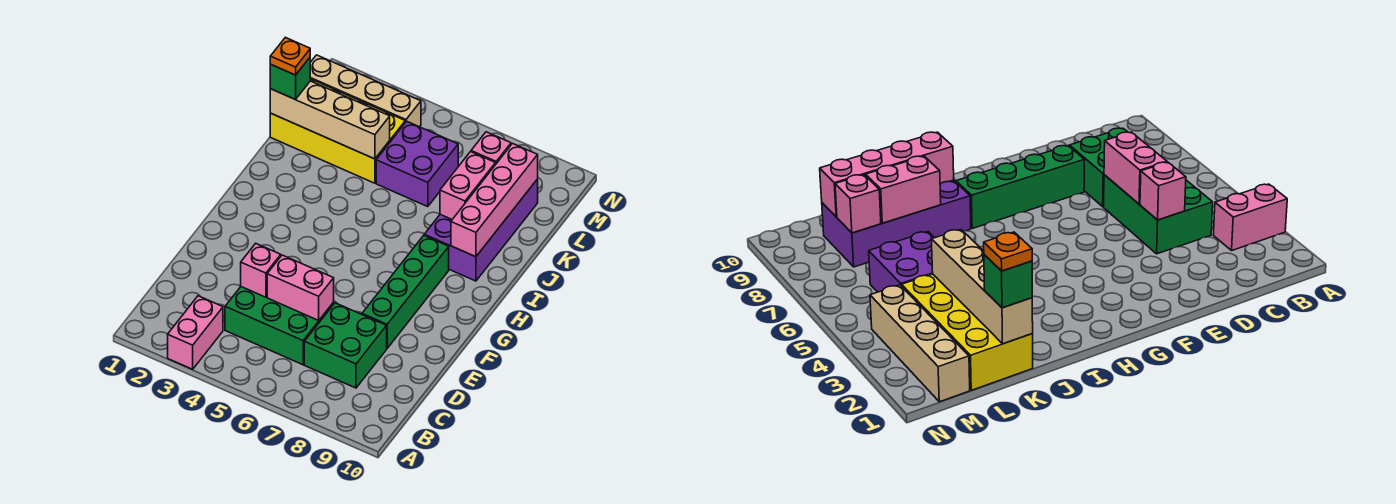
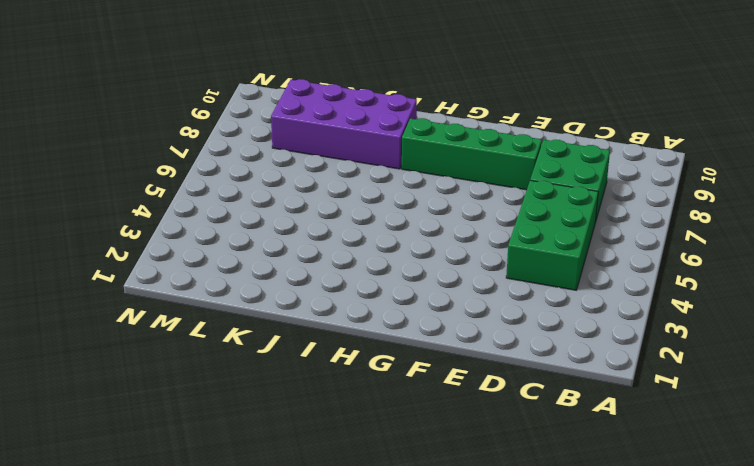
none -> pink brick A3:B3 level 1
none -> yellow brick K1:L4 level 1
none -> purple brick K5:L6 level 1

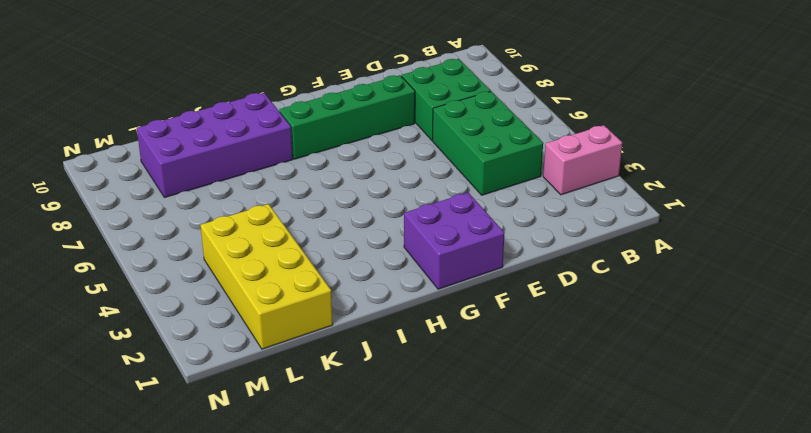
purple brick F1:G2 level 1 -> purple brick K5:L6 level 1
none -> tan brick M1:M4 level 1
none -> pink brick D4 level 2
none -> pink brick D5:D6 level 2

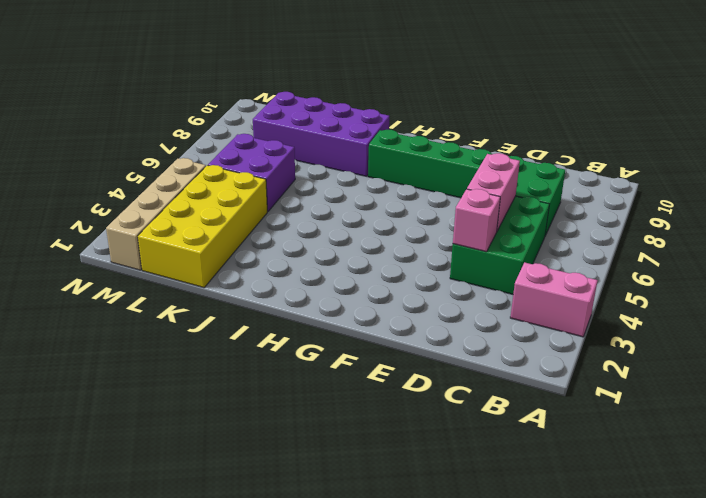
none -> pink brick I9:L9 level 2
none -> pink brick J8:K8 level 2
none -> tan brick K1:K4 level 2

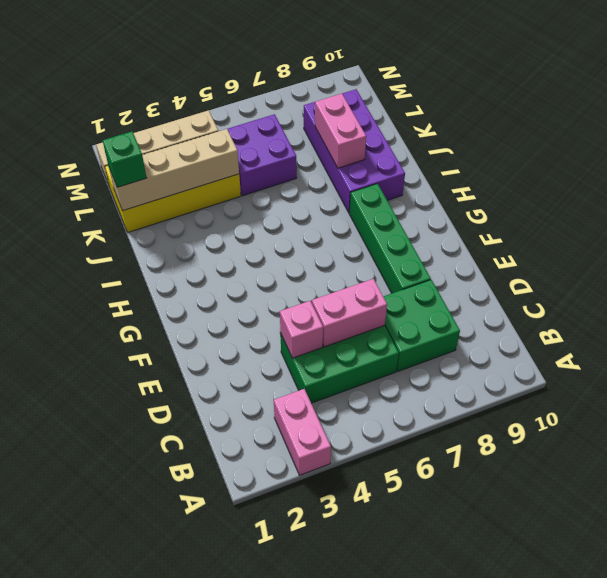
none -> pink brick I9:L9 level 2
none -> pink brick L8 level 2
none -> orange plate K1 level 4

